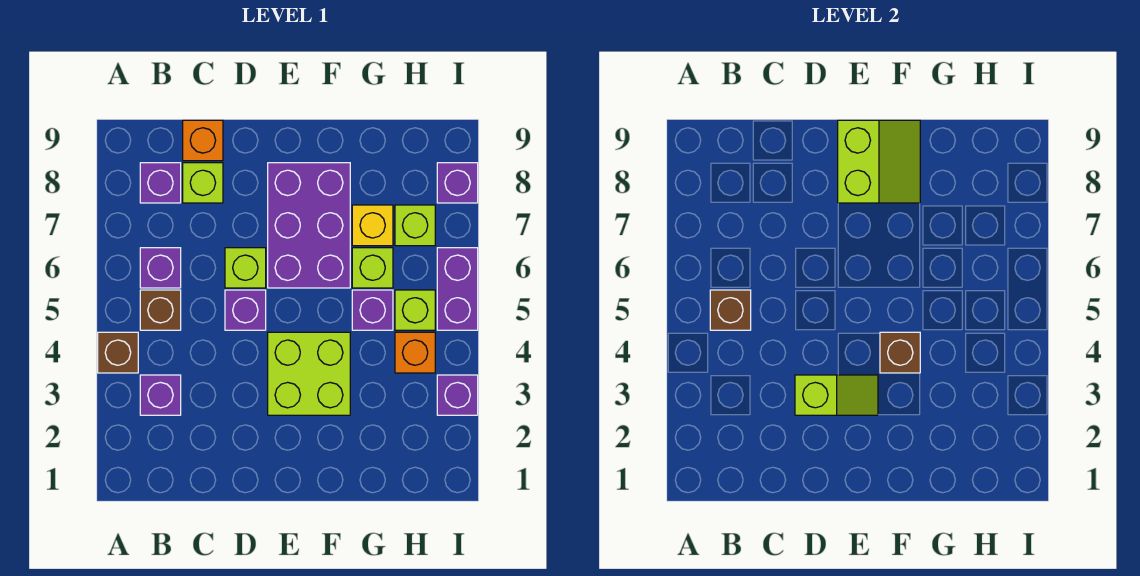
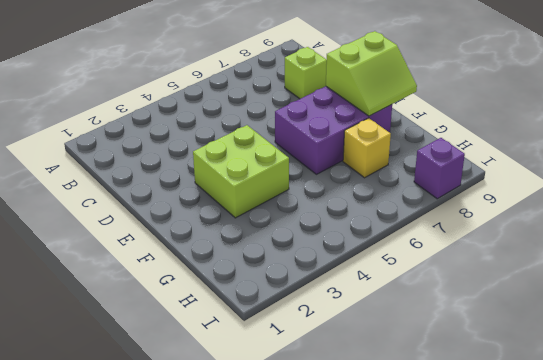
none -> brown brick A4 level 1
none -> purple brick B3 level 1
none -> brown brick B5 level 1

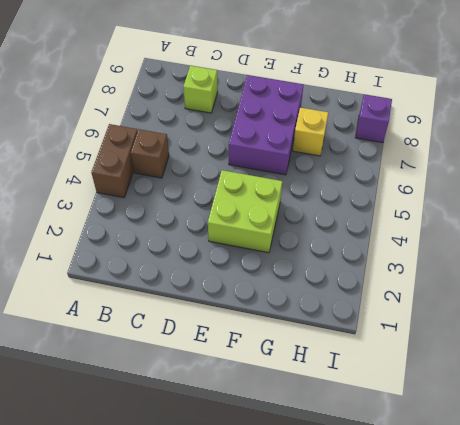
brown brick A4:A5 level 1 -> brown brick A4 level 1
none -> purple brick B3 level 1
none -> purple brick B6 level 1
none -> purple brick B8 level 1

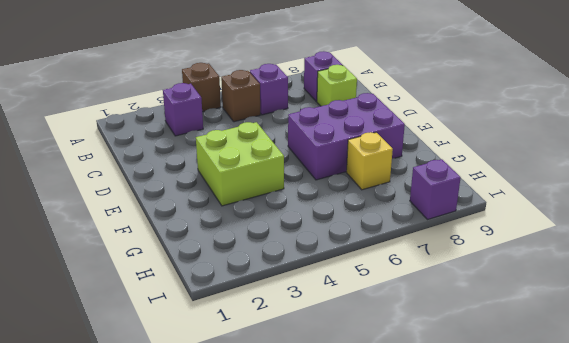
none -> orange brick C9 level 1
none -> purple brick D5 level 1
none -> lime brick D6 level 1

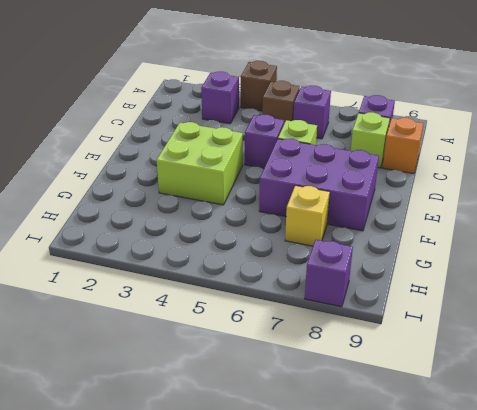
none -> purple brick G5 level 1
none -> lime brick G6 level 1
none -> orange brick H4 level 1

